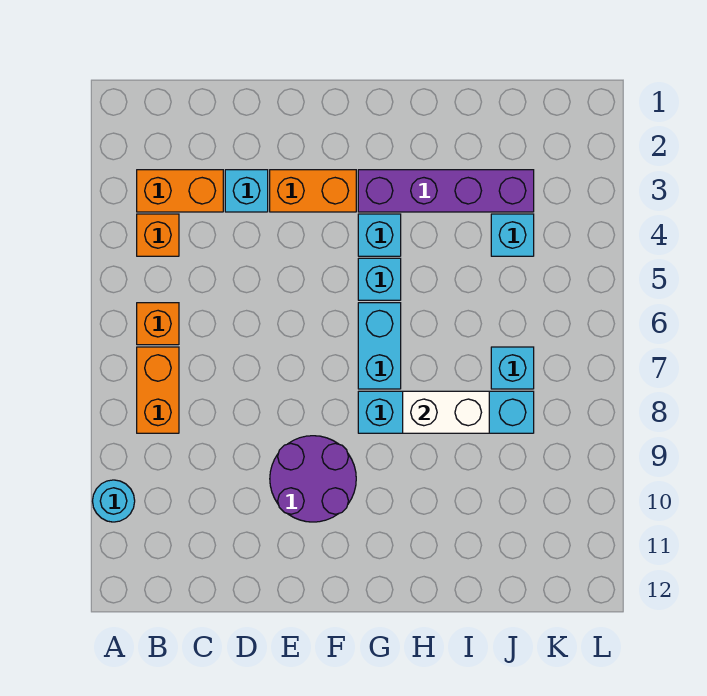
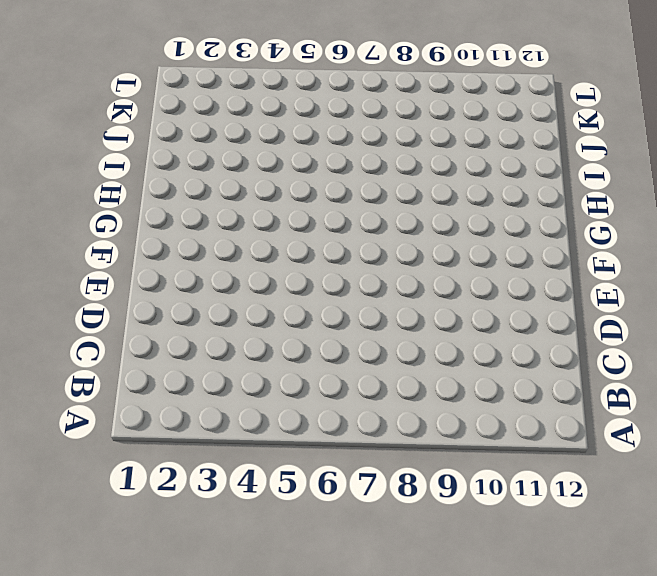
none -> cyan round brick A10 level 1
none -> orange brick B3:C3 level 1
none -> orange brick B4 level 1

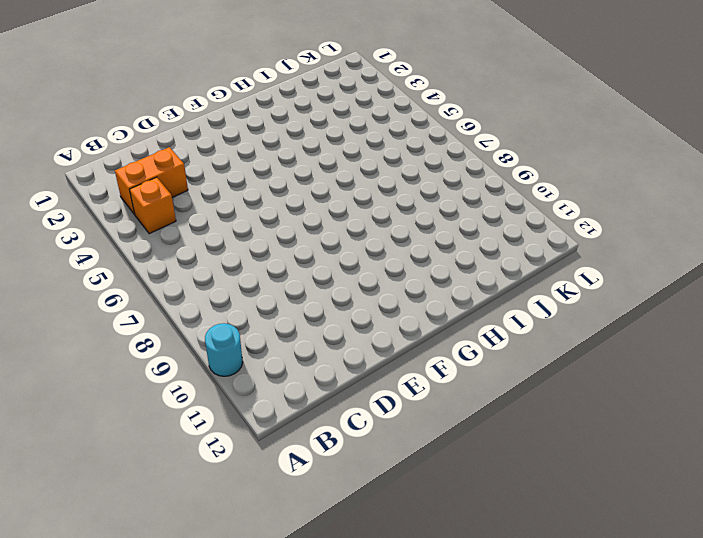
none -> orange brick B6 level 1
none -> orange brick B7:B8 level 1
none -> cyan brick D3 level 1

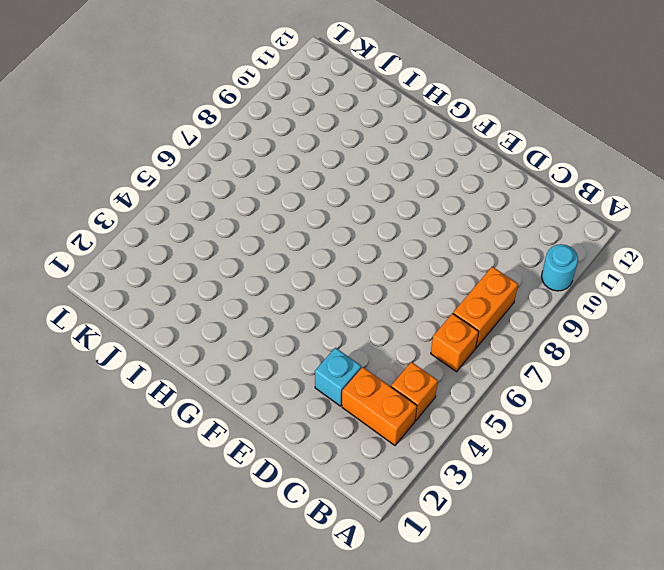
none -> orange brick E3:F3 level 1
none -> purple round brick E9:F10 level 1
none -> purple brick G3:J3 level 1

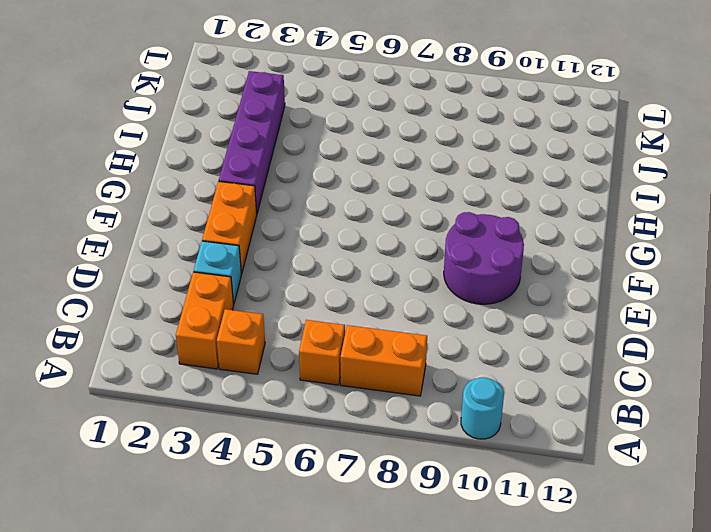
none -> cyan brick G4 level 1
none -> cyan brick G5 level 1
none -> cyan brick G6:G7 level 1

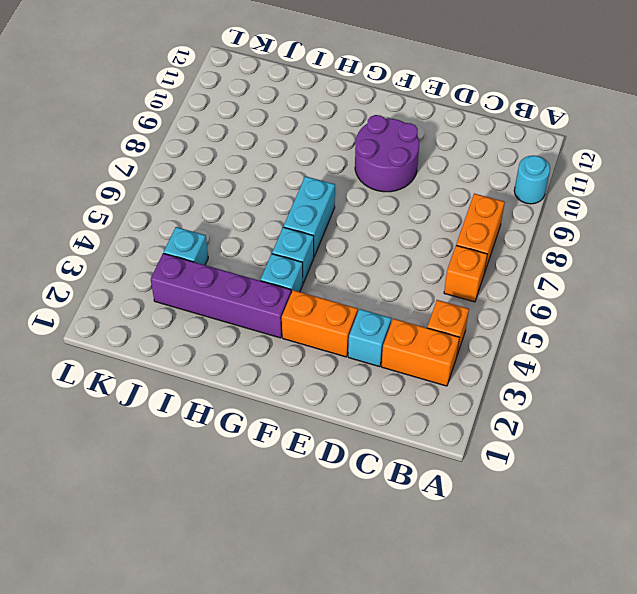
none -> cyan brick G8:J8 level 1
none -> cyan brick J7 level 1
none -> white brick H8:I8 level 2

